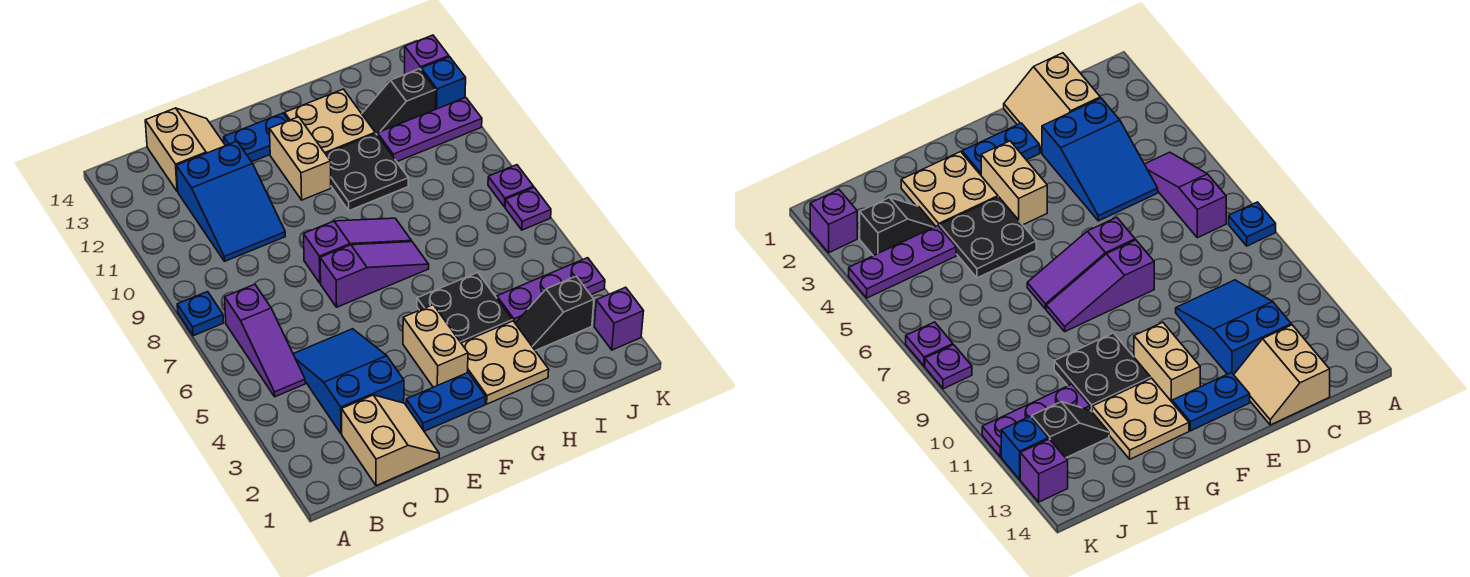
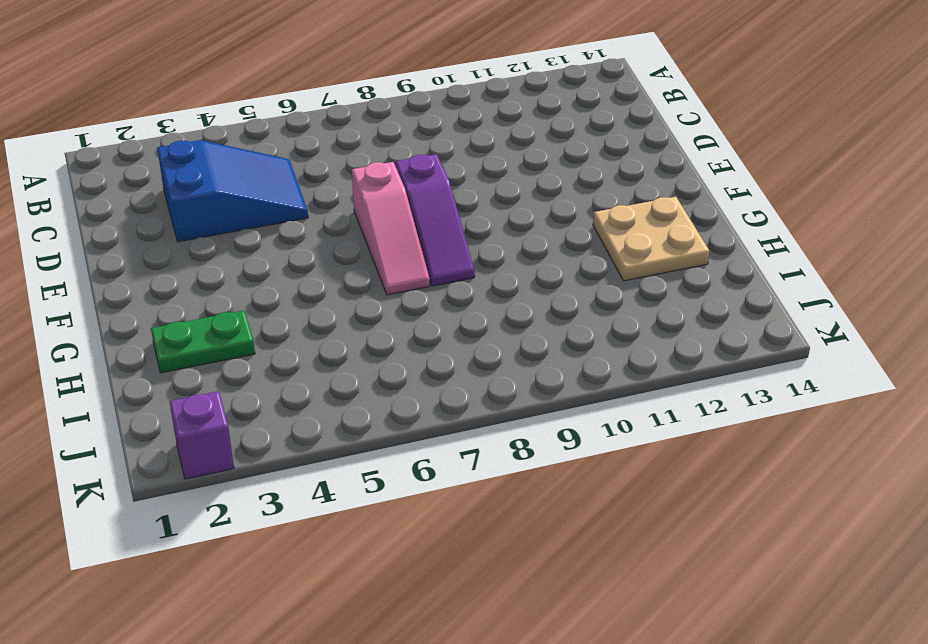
pink slope E7:G7 level 1 top E -> purple slope E7:G7 level 1 top E
green plate H2:H3 level 1 -> tan plate G2:H3 level 1
none -> blue plate A8 level 1
none -> purple slope B5:B7 level 1 top 7
none -> tan slope C1:D2 level 1 top C

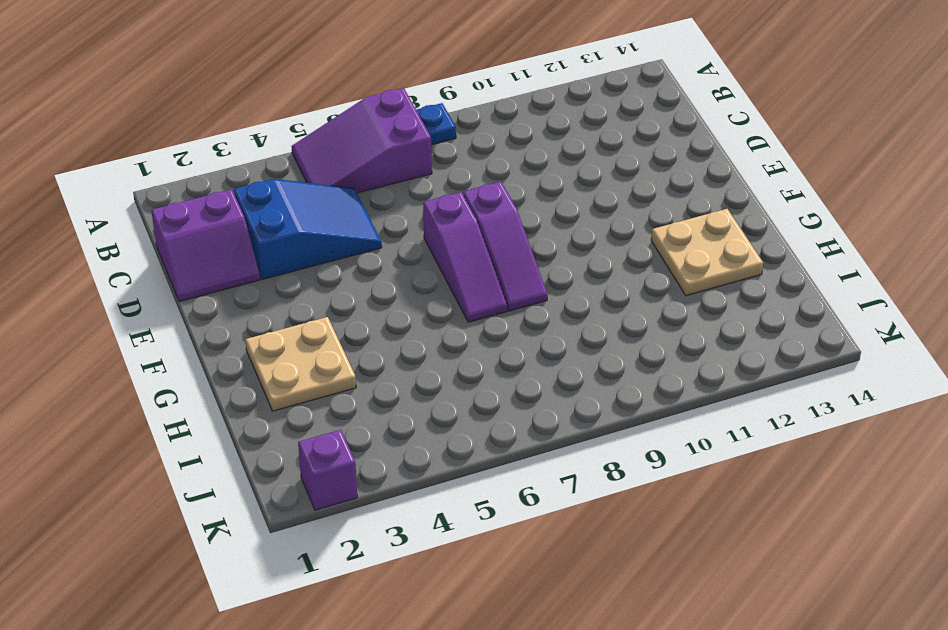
purple slope A5:B7 level 1 top 7 -> purple slope B5:B7 level 1 top 7
purple slope C1:D2 level 1 top C -> tan slope C1:D2 level 1 top C
none -> blue slope C10:D12 level 1 top 12
none -> tan slope C13:D14 level 1 top C
none -> blue plate E2:F2 level 1

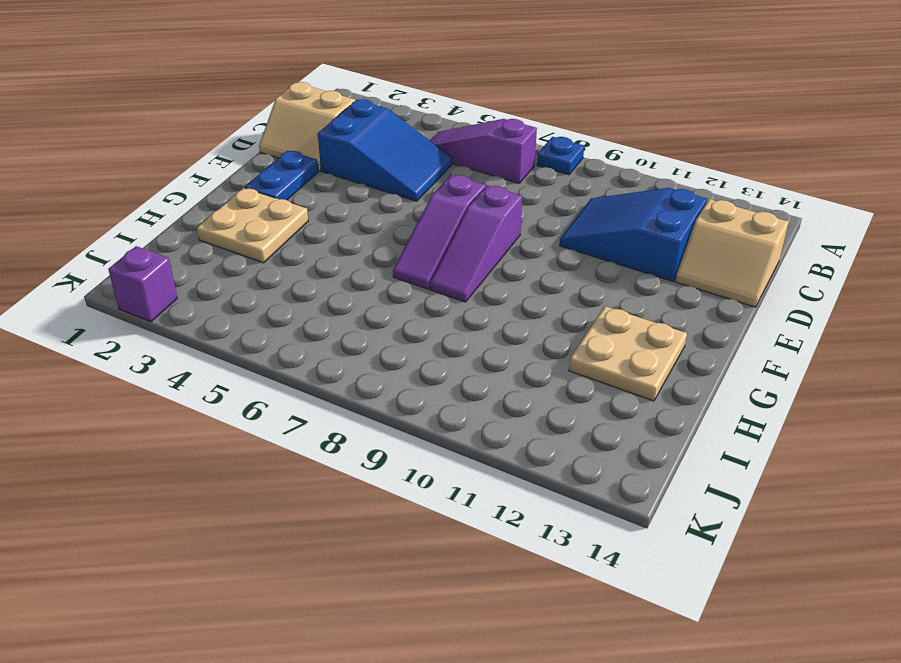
none -> blue plate E13:F13 level 1
none -> tan brick F3:F4 level 1
none -> tan brick F11:F12 level 1

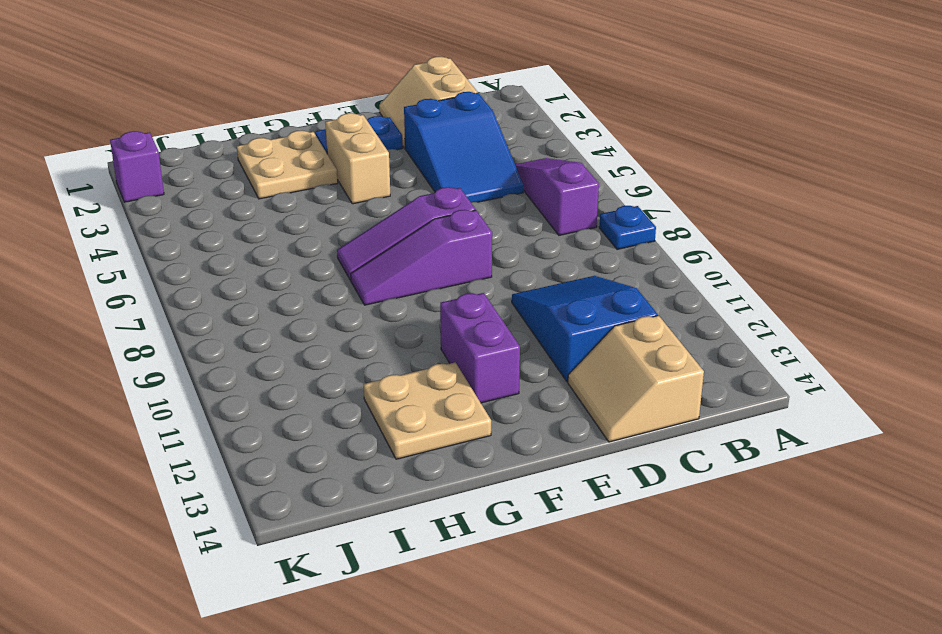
purple brick F11:F12 level 1 -> tan brick F11:F12 level 1
none -> blue plate E13:F13 level 1
none -> black plate G4:H5 level 1
none -> black plate G10:H11 level 1

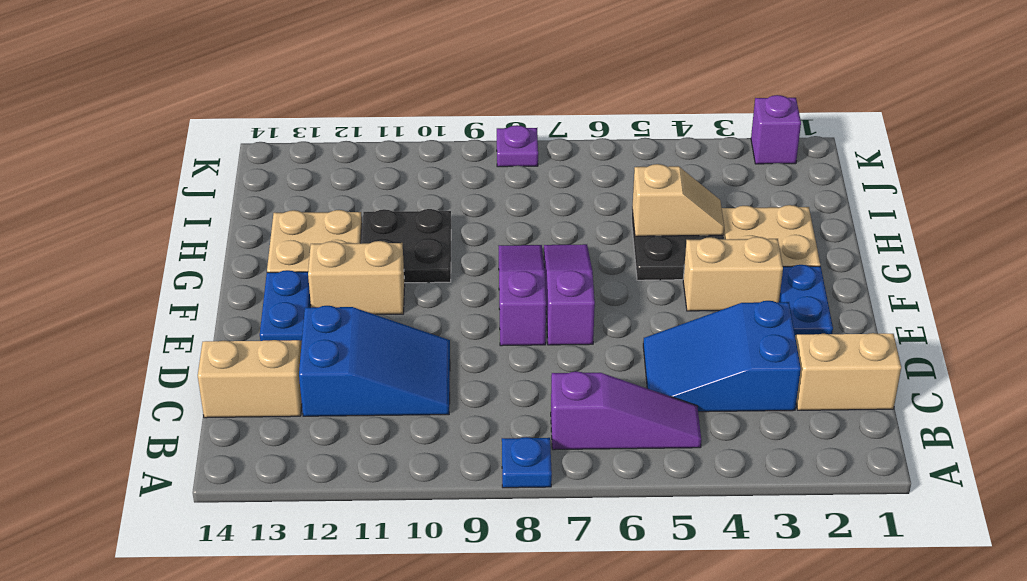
tan slope H4:H5 level 2 top 5 -> none
none -> black slope I3:J3 level 1 top J
none -> purple plate I4:K4 level 1
none -> purple plate I11:K11 level 1

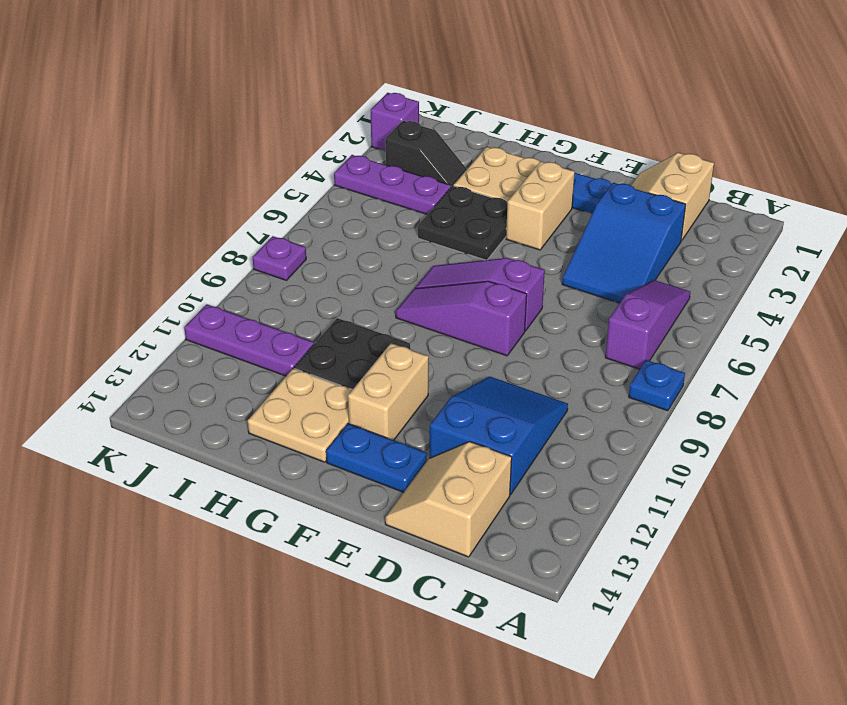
none -> black slope I12:J12 level 1 top J
none -> purple plate K7 level 1
none -> blue brick K12 level 1

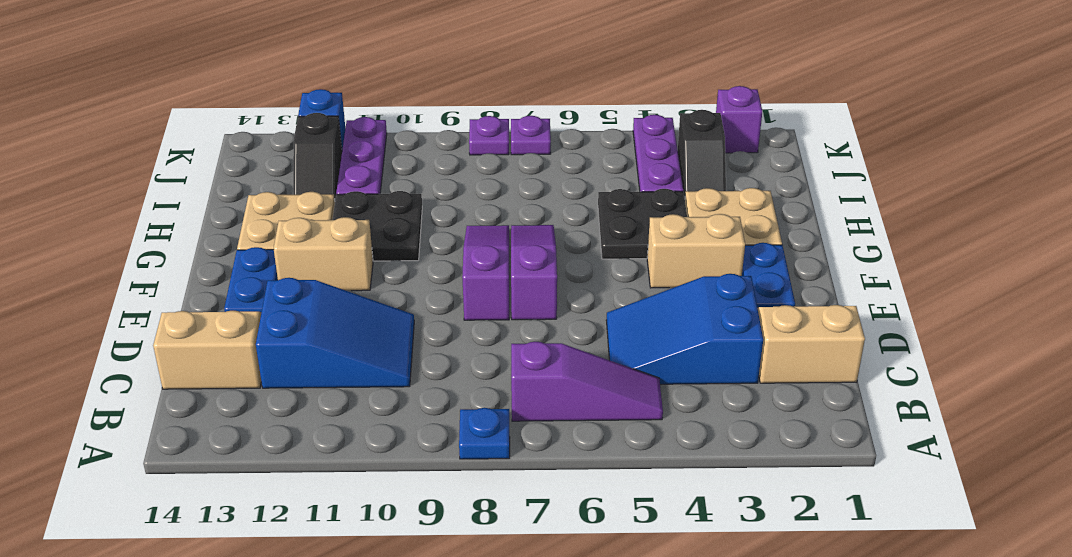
none -> purple brick K13 level 1

